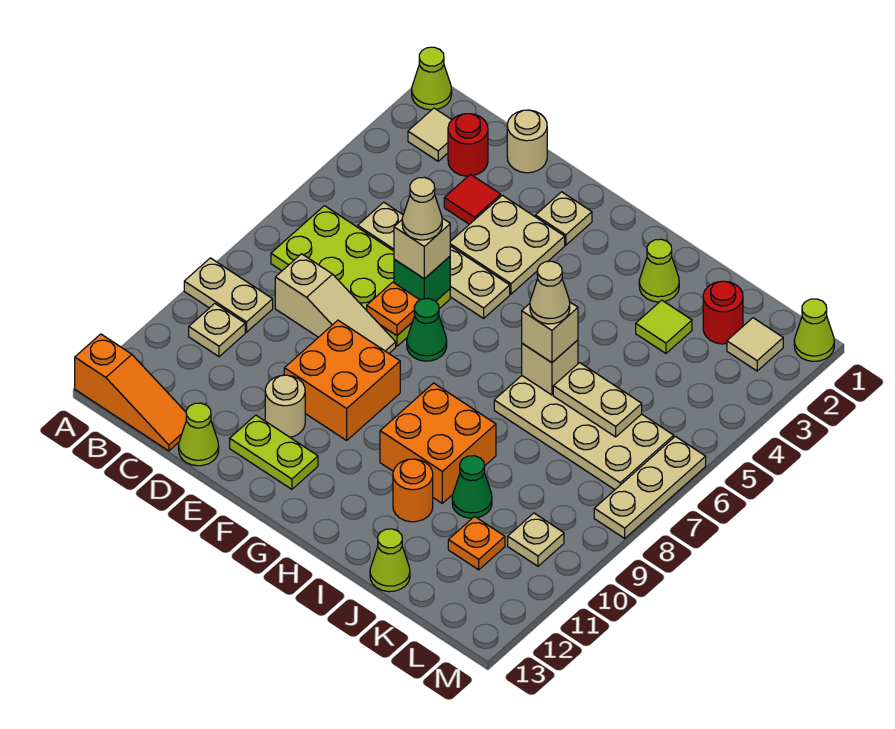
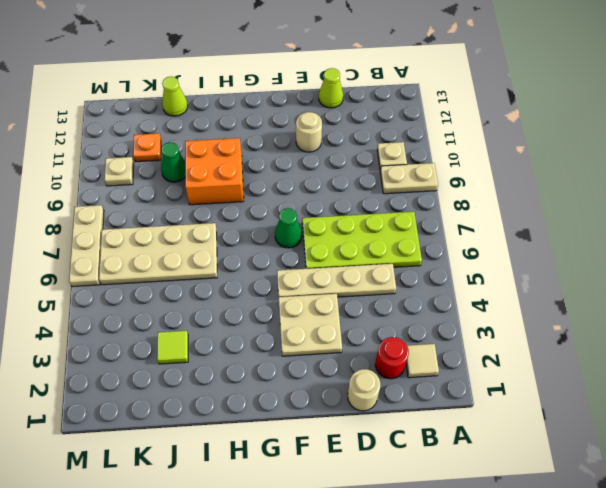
none -> lime cone A1 level 1
none -> orange slope A13:C13 level 1 top A
none -> tan slope C8:E8 level 1 top C
none -> red tile D3 level 1

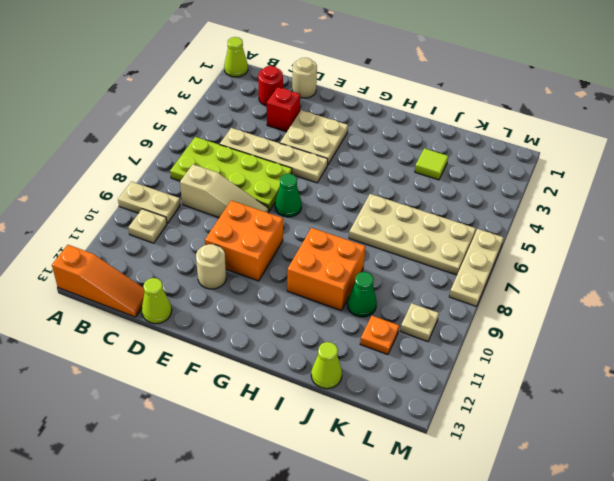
red brick D3 level 1 -> red tile D3 level 1
none -> tan tile B2 level 1
none -> lime plate E12:F12 level 1
none -> tan plate F2 level 1
none -> lime cone I2 level 1

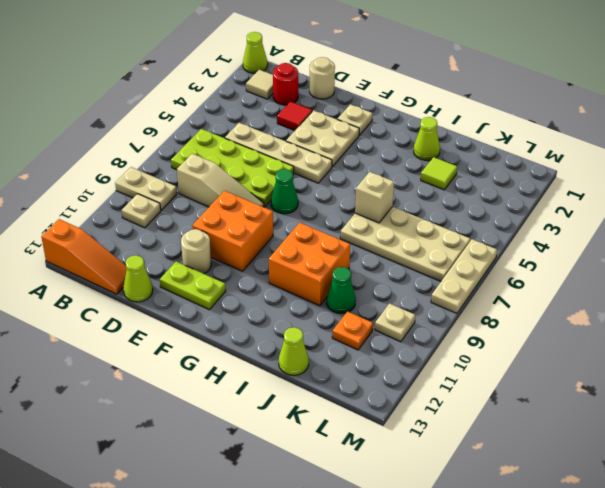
none -> orange round brick I11 level 1
none -> red round brick K2 level 1
none -> tan tile L2 level 1
none -> lime cone M1 level 1

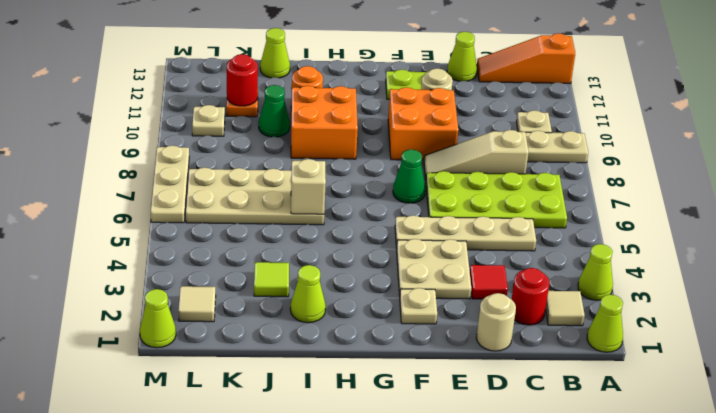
lime cone A3 level 1 -> none
red round brick K11 level 2 -> red round brick K2 level 1
none -> green brick E6 level 2
none -> orange plate E7 level 2
none -> tan plate J6:K6 level 2
none -> tan brick E6 level 3

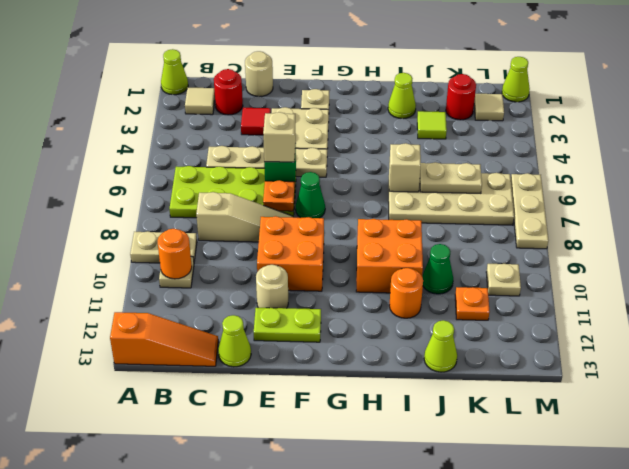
orange round brick B10 level 2 -> none
none -> tan brick I6 level 3
none -> tan cone E6 level 4
none -> tan cone I6 level 4

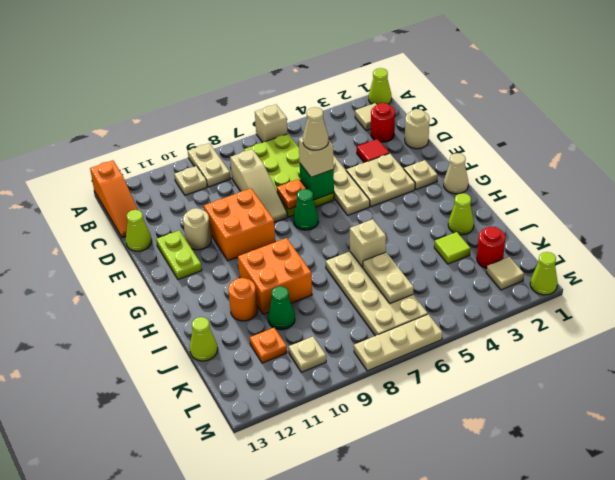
tan brick A6 level 1 -> tan brick I6 level 3
tan cone G1 level 1 -> tan cone I6 level 4

